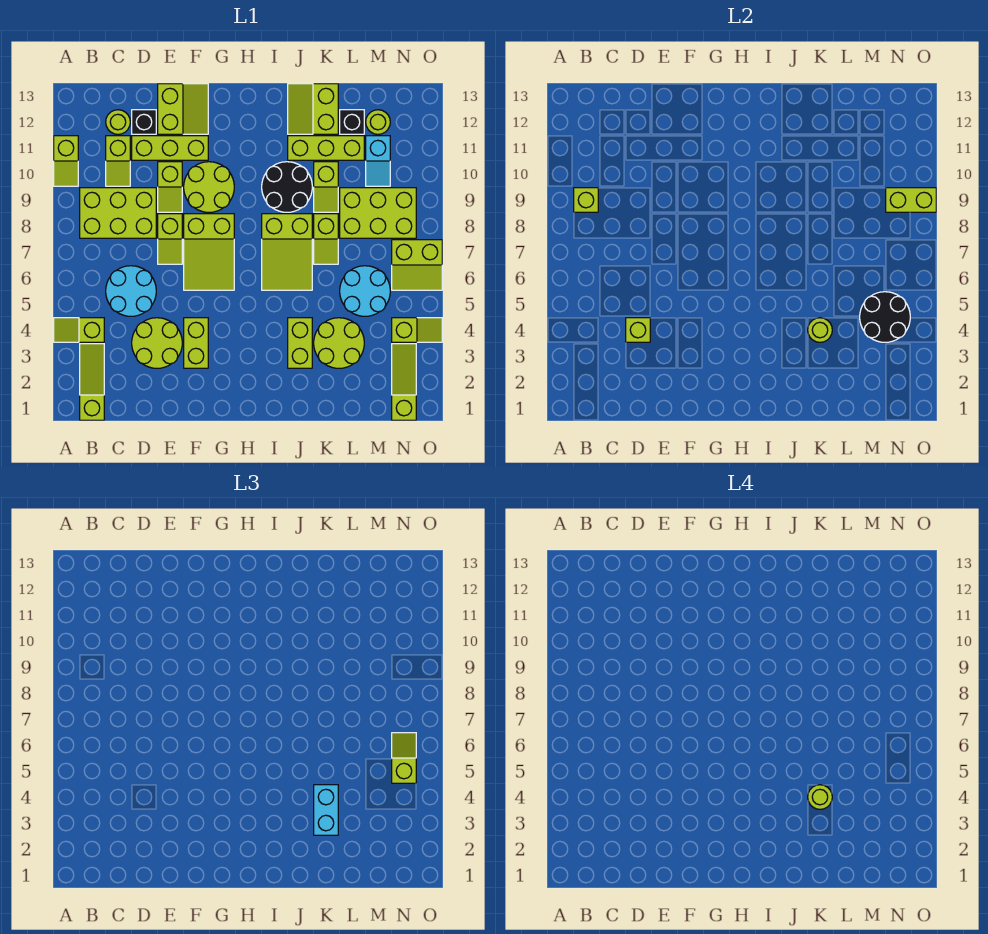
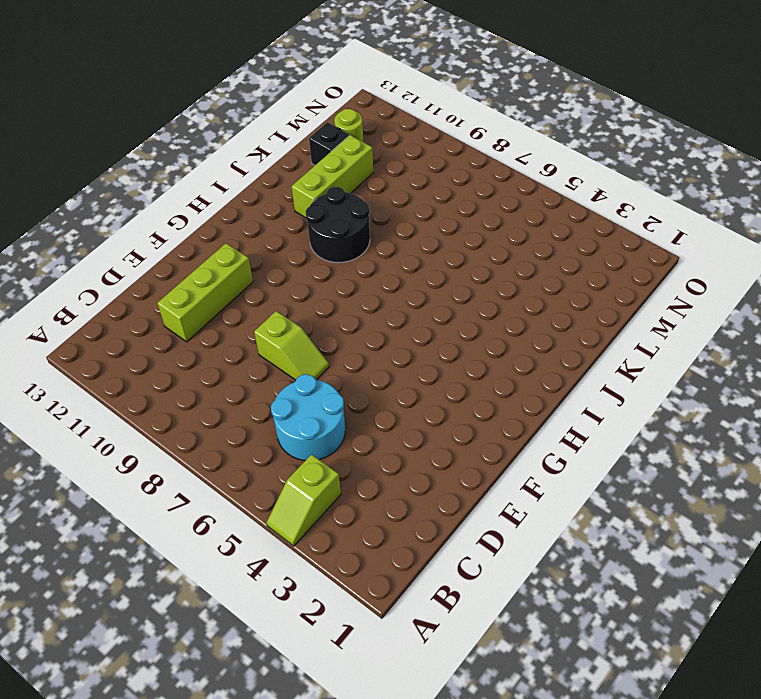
none -> lime slope A10:A11 level 1 top 11
none -> lime slope B1:B3 level 1 top 1
none -> lime brick B8:D9 level 1
none -> lime slope C10:C11 level 1 top 11

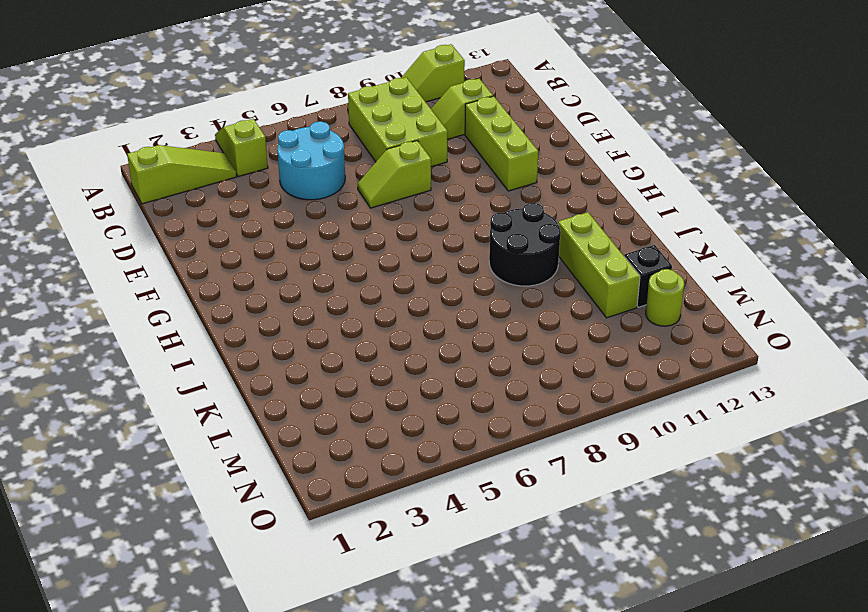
none -> lime round brick C12 level 1
none -> lime round brick D3:E4 level 1
none -> black brick D12 level 1
none -> lime slope E9:E10 level 1 top 10

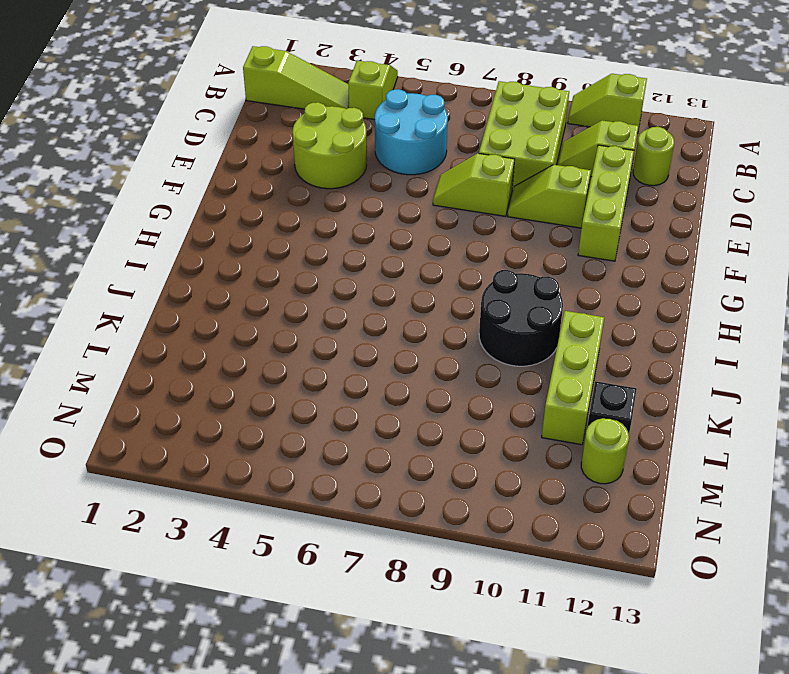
none -> black brick D12 level 1
none -> lime slope E12:F13 level 1 top E
none -> lime brick F3:F4 level 1
none -> lime slope F6:G8 level 1 top 8

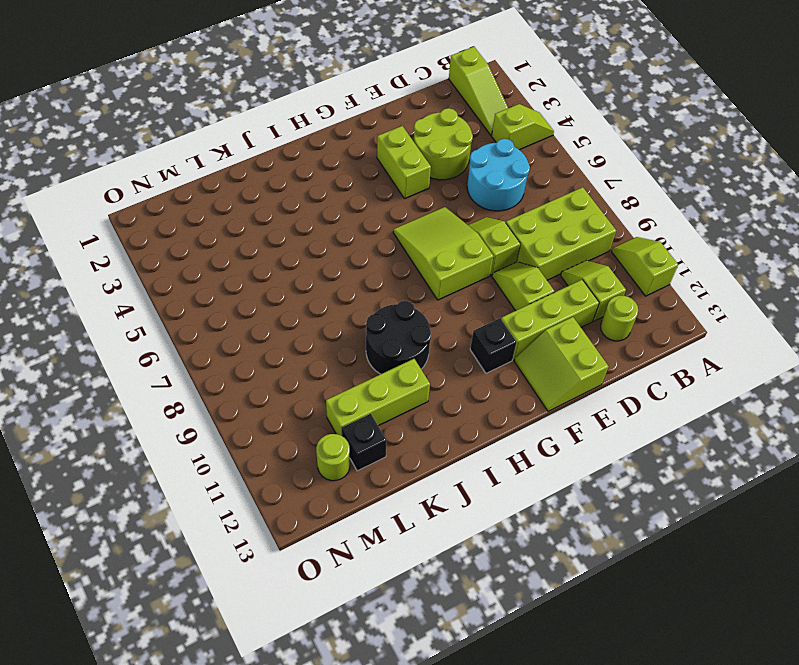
black brick G11 level 1 -> black brick D12 level 1
none -> lime round brick F9:G10 level 1
none -> lime slope I6:J8 level 1 top 8
none -> lime brick J3:J4 level 1
none -> lime slope J12:K13 level 1 top K

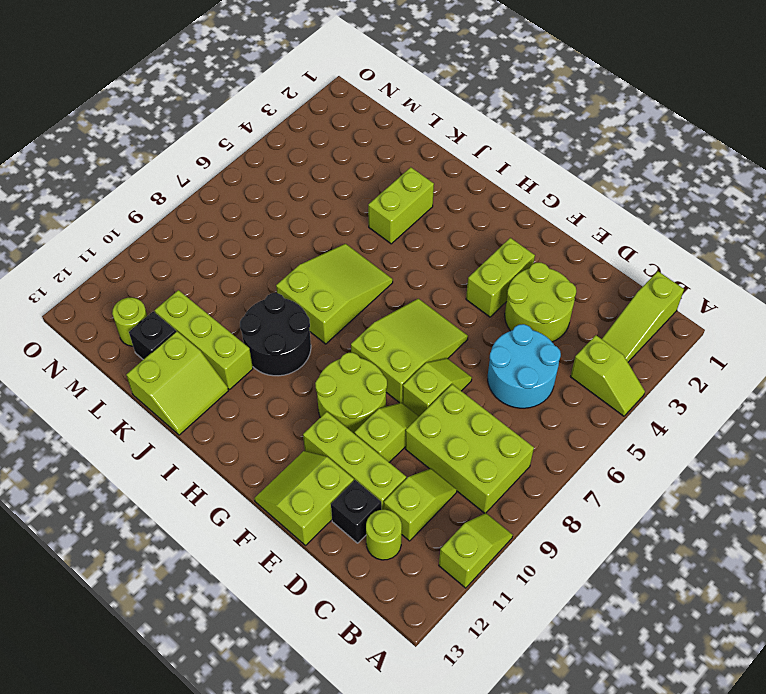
none -> lime round brick K3:L4 level 1
none -> lime slope K7:K8 level 1 top 8
none -> lime slope K9:K10 level 1 top 10
none -> cyan round brick L5:M6 level 1

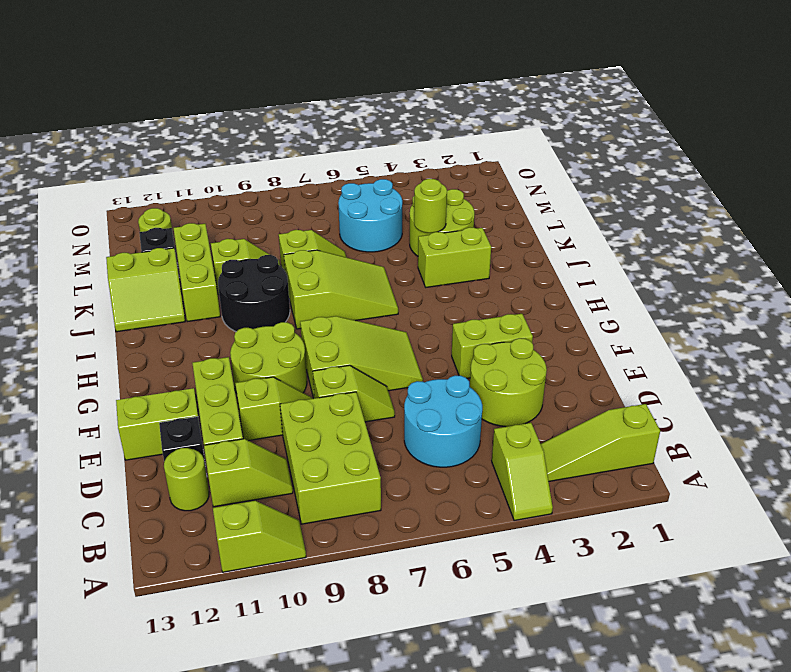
none -> lime brick L8:N9 level 1
none -> cyan slope M10:M11 level 1 top 11
none -> lime slope N1:N3 level 1 top 1
none -> lime slope N4:O4 level 1 top N

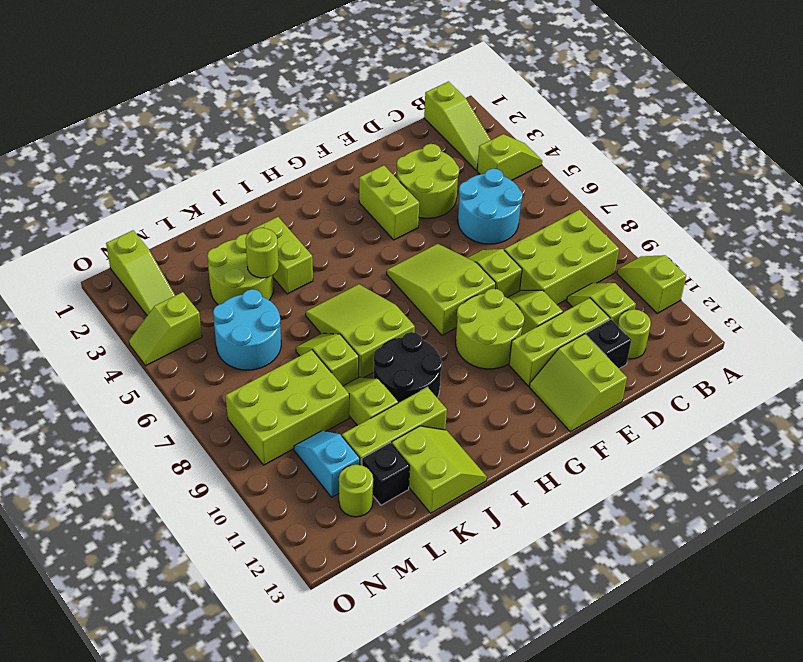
none -> lime slope N6:O7 level 1 top 7
none -> lime brick B9 level 2
none -> lime brick D4 level 2
none -> black round brick M4:N5 level 2

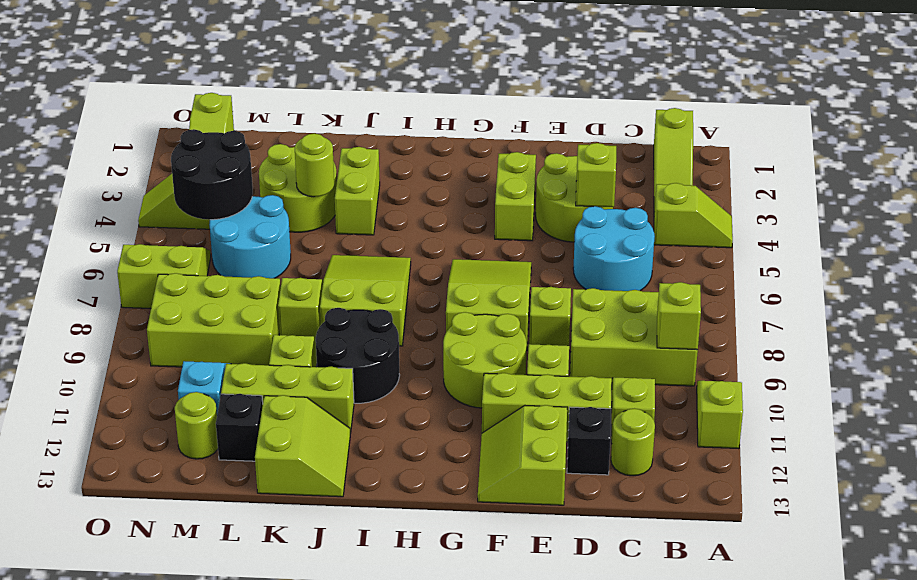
none -> lime brick N9:O9 level 2
none -> cyan brick K3:K4 level 3
none -> lime slope N5:N6 level 3 top 5
none -> lime round brick K4 level 4

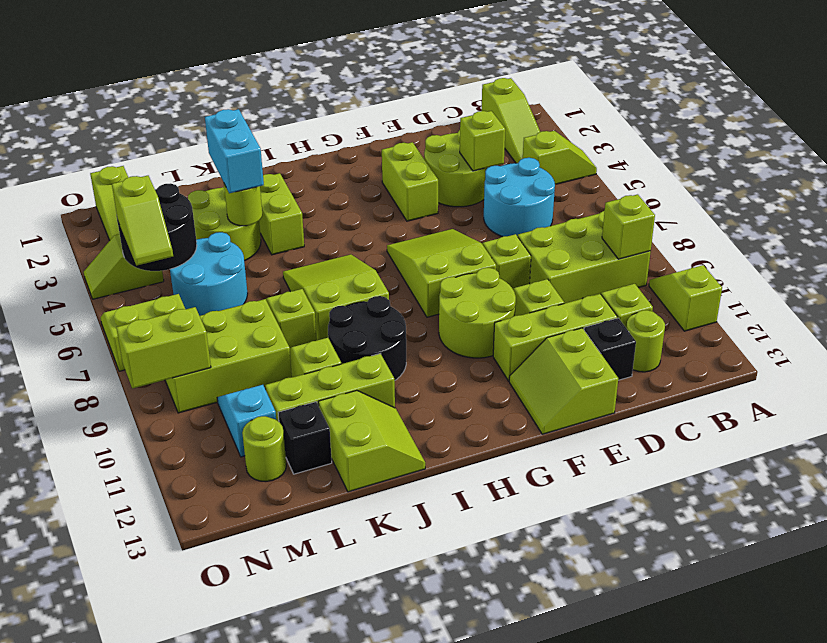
none -> lime round brick K4 level 4

